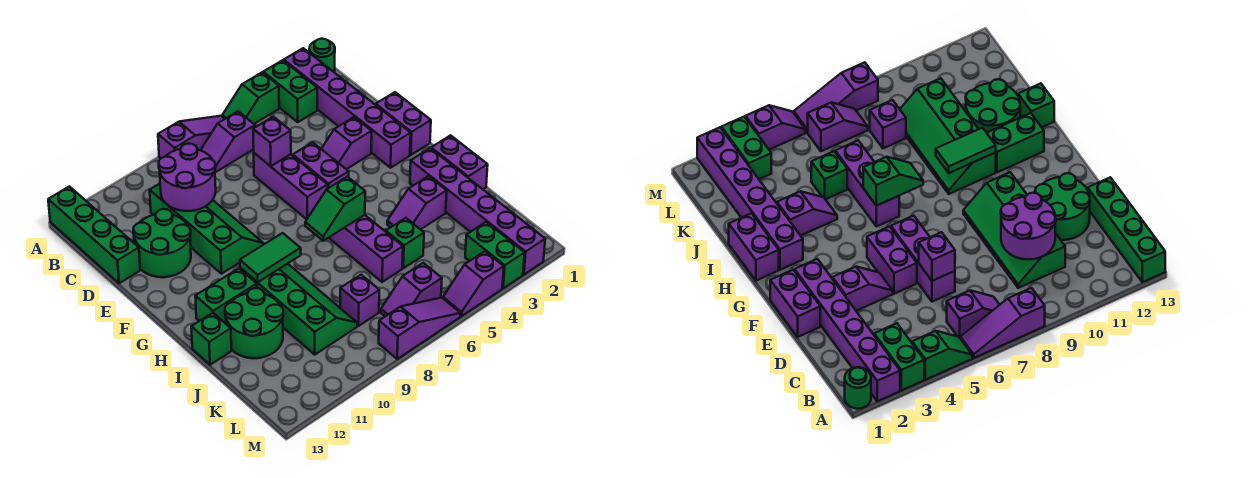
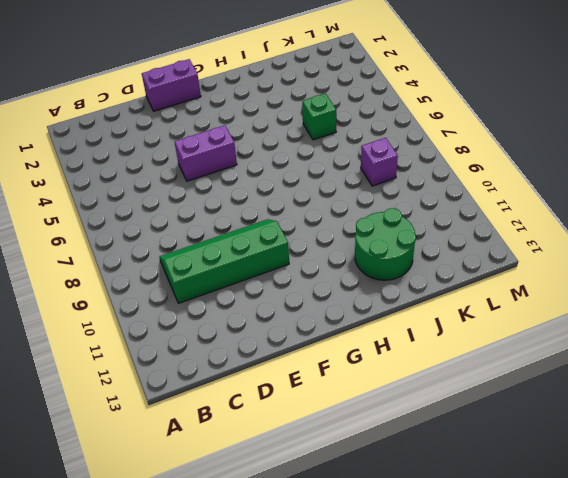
none -> green round brick A1 level 1
none -> purple brick A2:F2 level 1
none -> green brick A3:B3 level 1
none -> green slope A4:A5 level 1 top 4

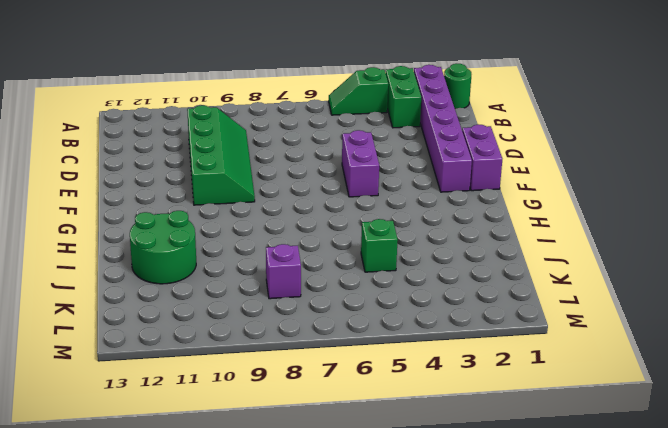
none -> purple slope A6:A8 level 1 top 8
none -> green brick A13:D13 level 1
none -> purple slope B6:B7 level 1 top 6
none -> purple brick D6:F6 level 1

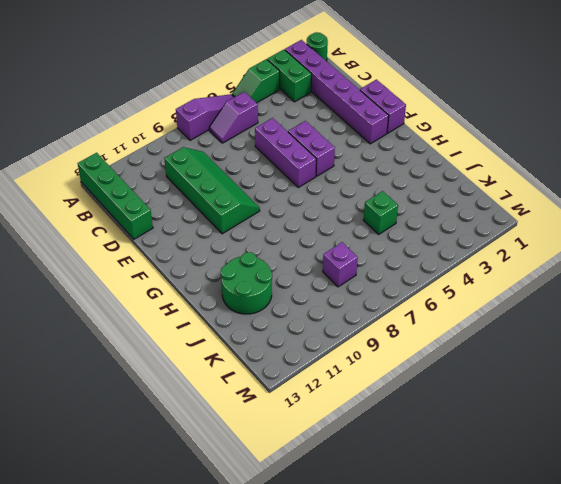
none -> green round brick D11:E12 level 1
none -> purple slope E3:E4 level 1 top 3
none -> purple brick H1:I1 level 1
none -> purple brick H2:M2 level 1

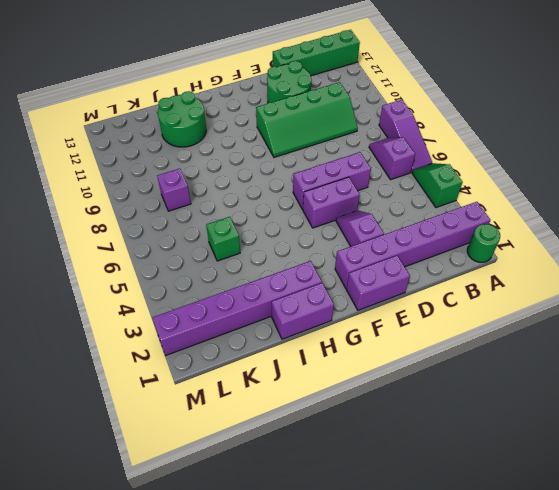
none -> green brick A3:B3 level 1
none -> purple brick H6:J6 level 1
none -> green slope H9:K10 level 1 top 10
none -> green brick H11:H12 level 1

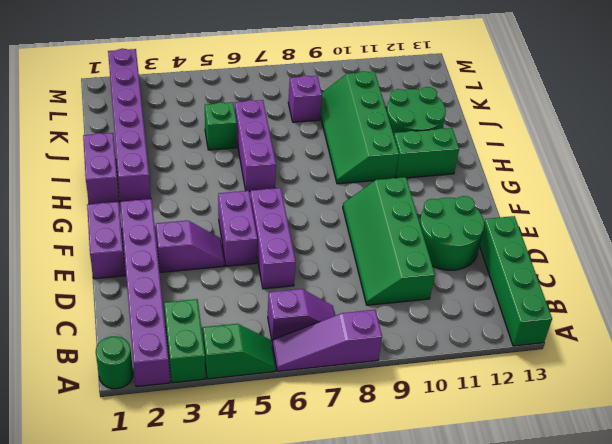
none -> purple slope I3:I4 level 1 top 3
none -> green brick I13 level 1
none -> green brick L3:M3 level 1
none -> purple slope L6:L7 level 1 top 6

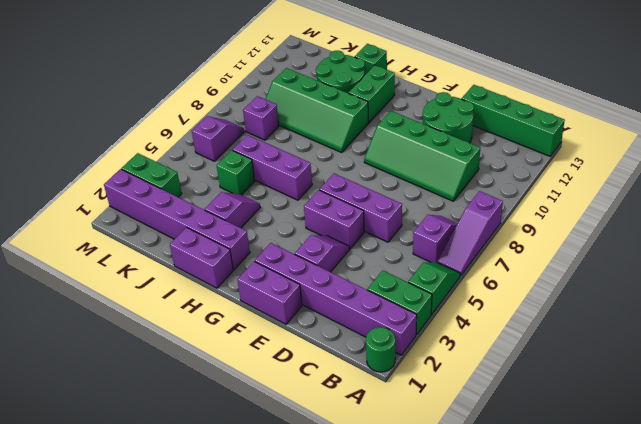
none -> purple slope M4:M5 level 1 top 4
none -> purple slope M6:M8 level 1 top 8
none -> purple round brick C9:D10 level 2
none -> purple brick D6 level 2

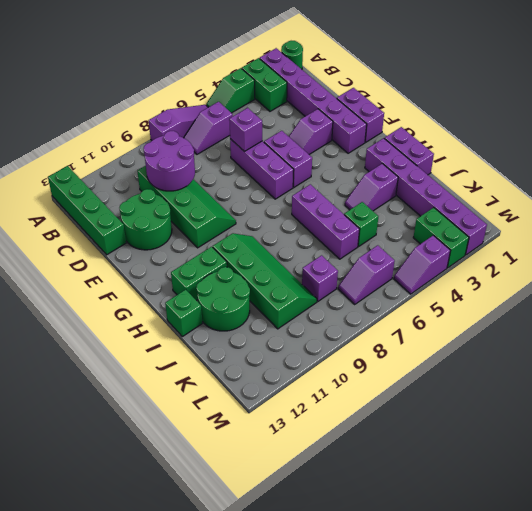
none -> purple slope M6:M8 level 1 top 8
none -> green slope H6:H7 level 2 top 6
none -> green tile H9:H10 level 2

